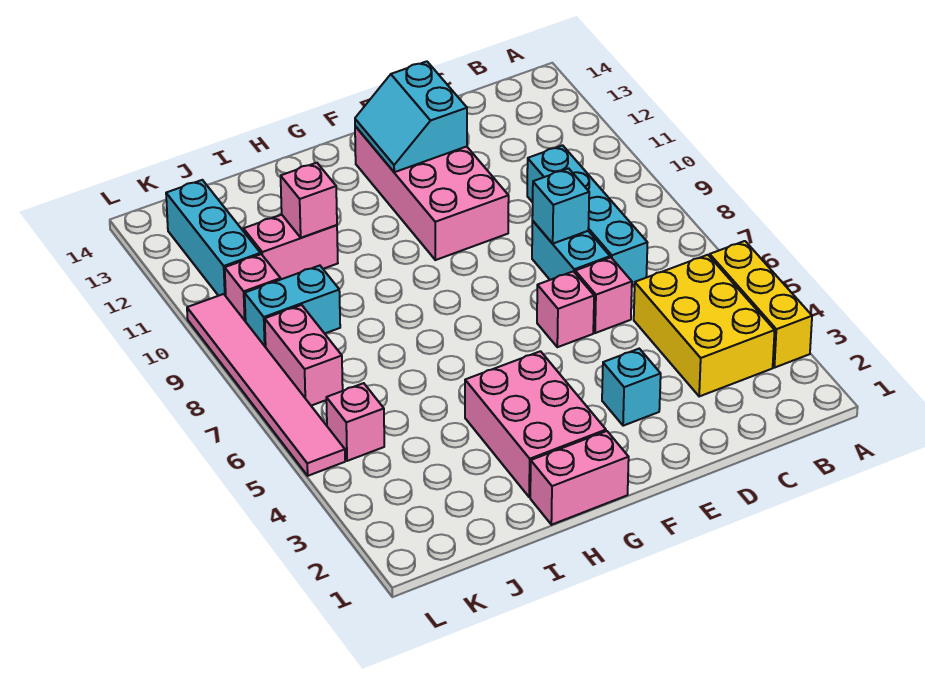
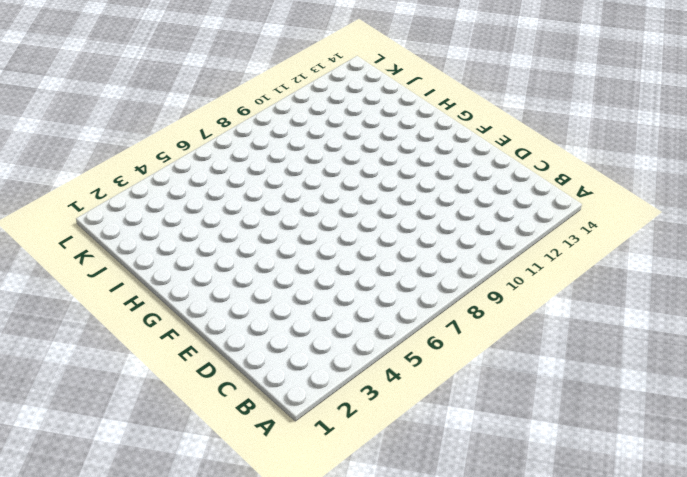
none -> yellow brick A3:A5 level 1
none -> yellow brick B3:C5 level 1
none -> cyan brick C7:C10 level 1

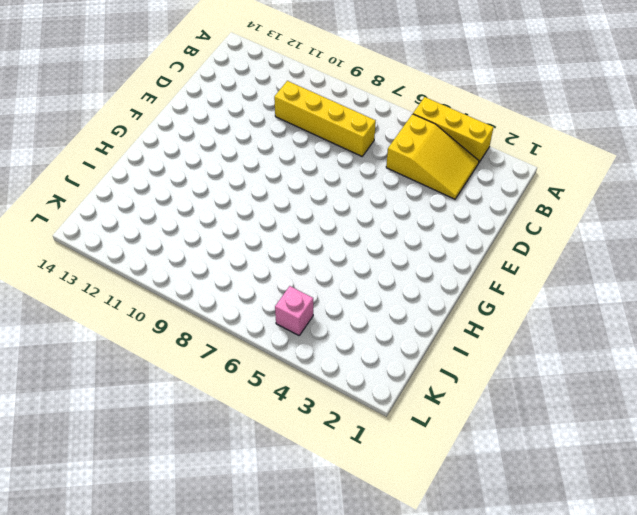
yellow slope B3:C5 level 1 top 5 -> yellow brick B3:C5 level 1
yellow brick C7:C10 level 1 -> cyan brick C7:C10 level 1
none -> pink brick D6 level 1
none -> cyan brick D7:D8 level 1
none -> cyan brick E3 level 1

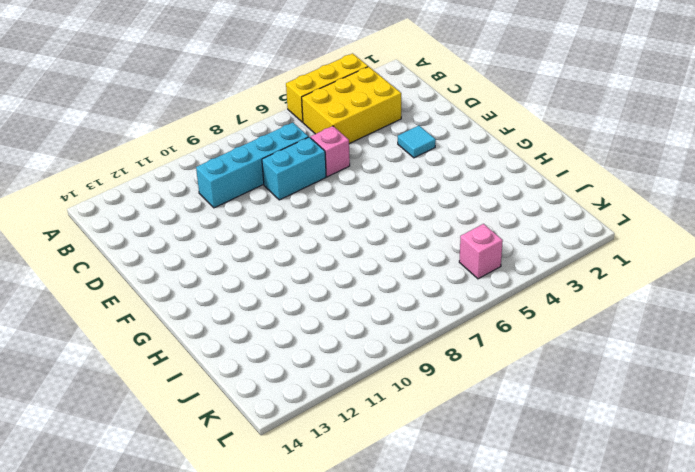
cyan tile E3 level 1 -> cyan brick E3 level 1
none -> pink brick E6 level 1
none -> pink brick E10:F13 level 1
none -> pink brick G1:H1 level 1

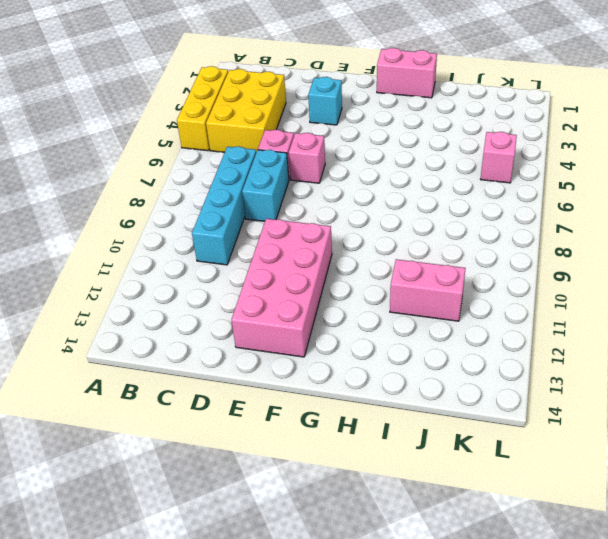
none -> pink brick G2:H4 level 1
none -> cyan brick J9:K9 level 1
none -> pink brick K7:K8 level 1

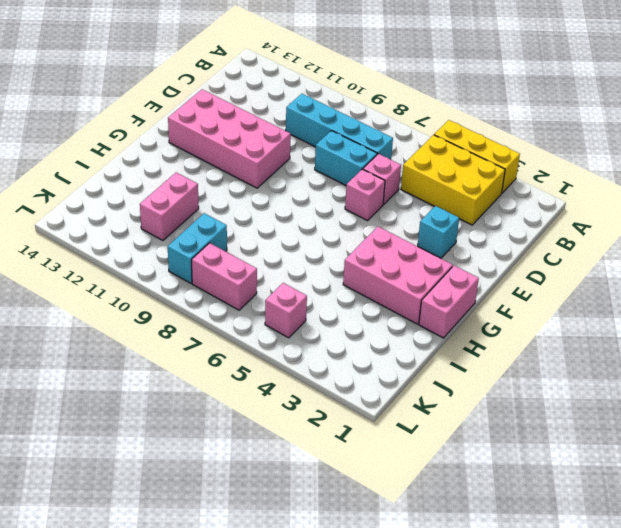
none -> pink brick K10 level 1
none -> cyan brick K11:K13 level 1
none -> pink tile L5:L10 level 1

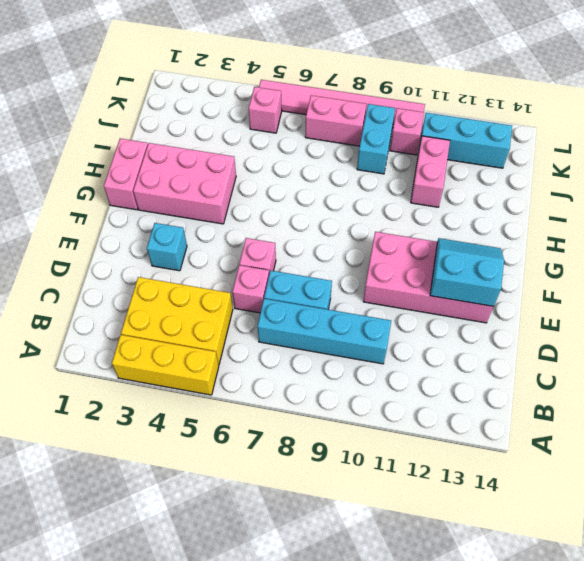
none -> cyan brick D8 level 2
none -> pink brick I11 level 2

